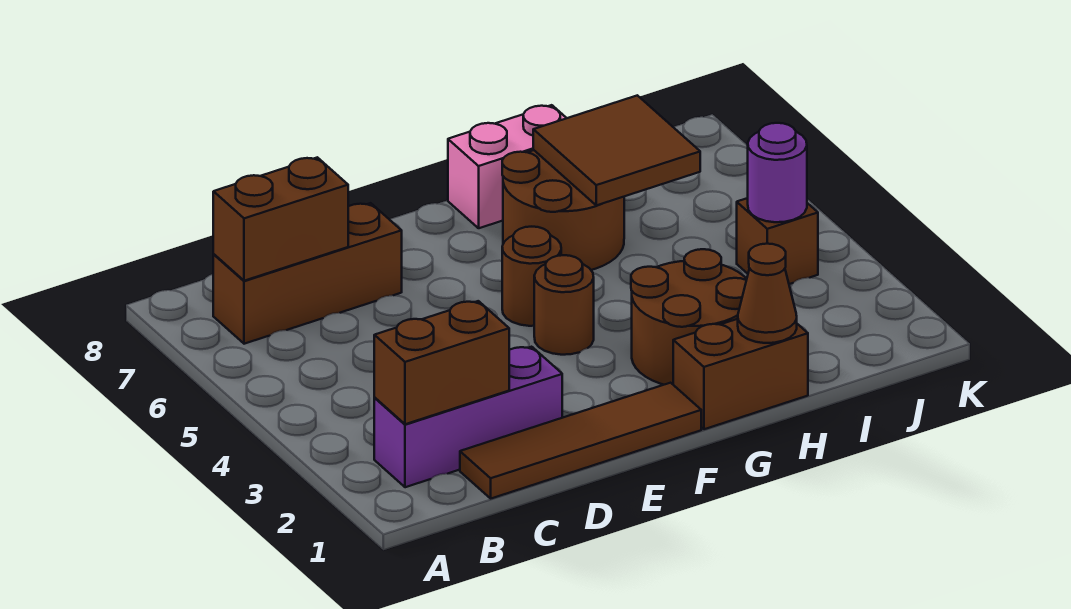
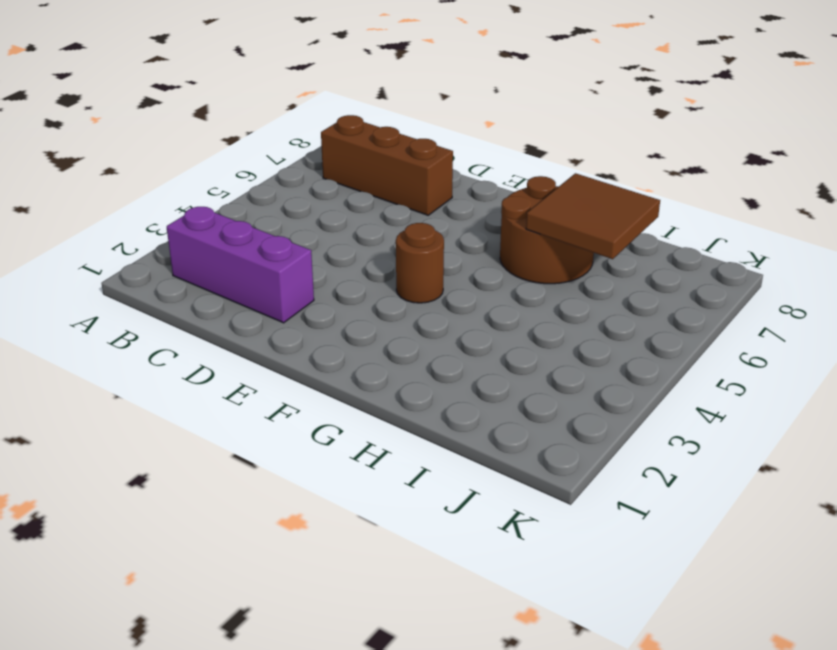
none -> brown tile C1:F1 level 1
none -> brown round brick F5 level 1
none -> brown brick G1:H1 level 1

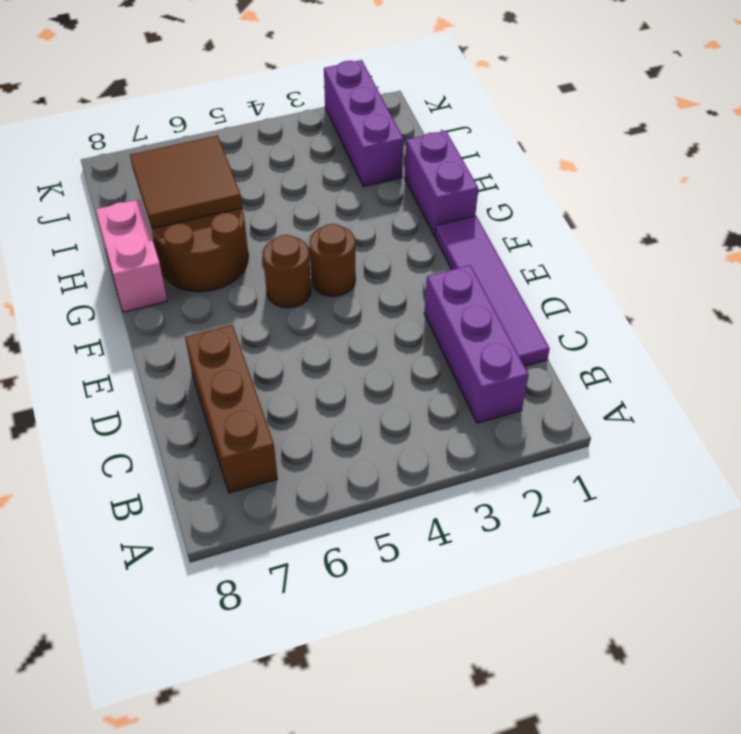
purple tile C1:F1 level 1 -> brown tile C1:F1 level 1
purple brick G1:H1 level 1 -> brown brick G1:H1 level 1
purple brick I2:K2 level 1 -> none
none -> brown round brick G2:H3 level 1
none -> brown brick J4 level 1
none -> brown brick B2:C2 level 2

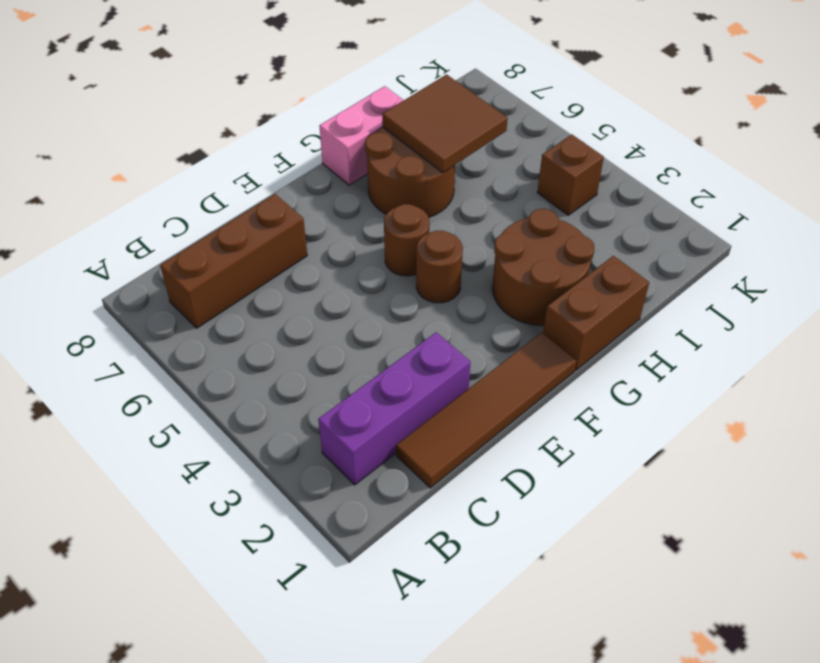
none -> brown brick B2:C2 level 2
none -> brown brick B7:C7 level 2
none -> brown cone H1 level 2

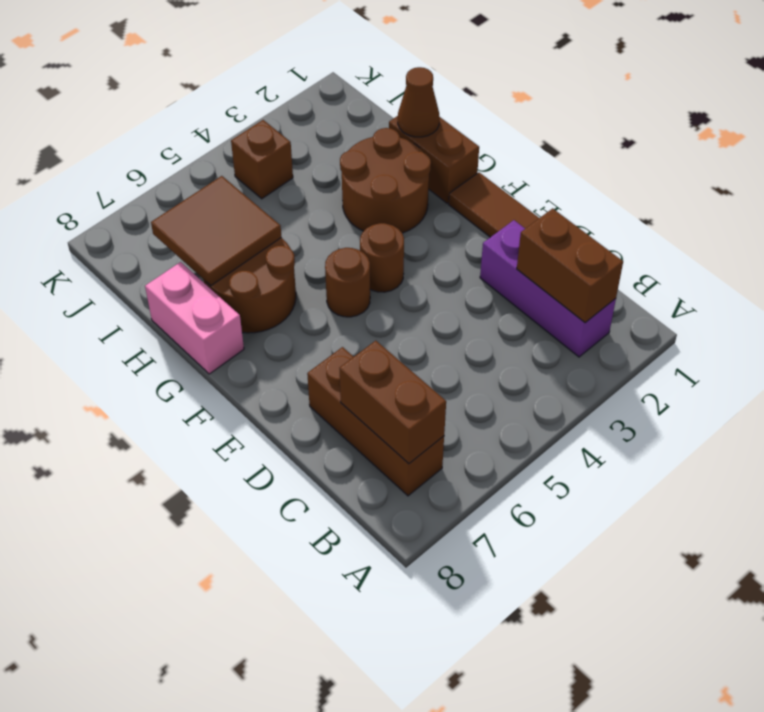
none -> purple round brick J4 level 2

